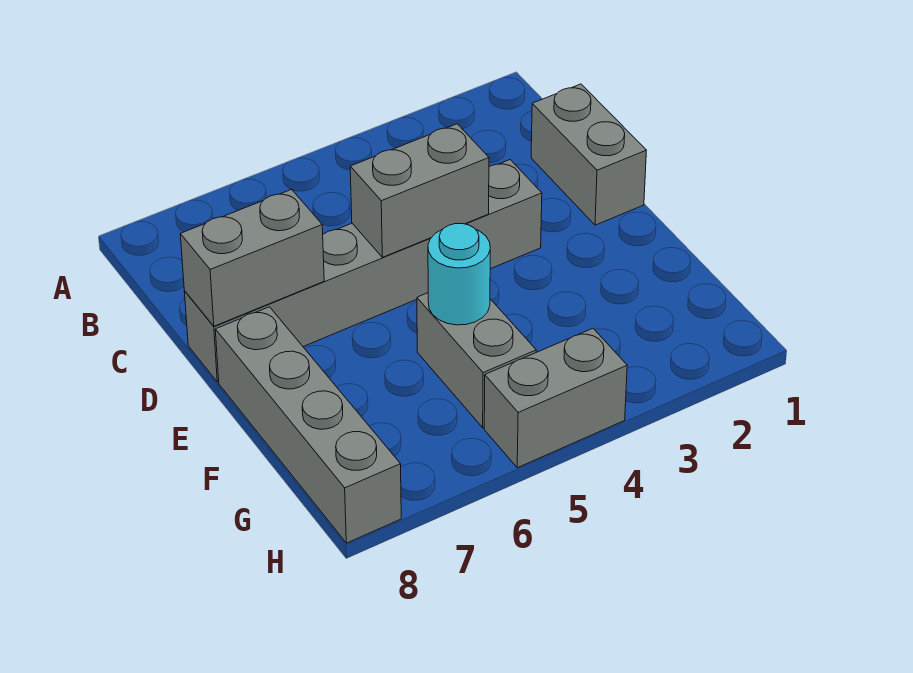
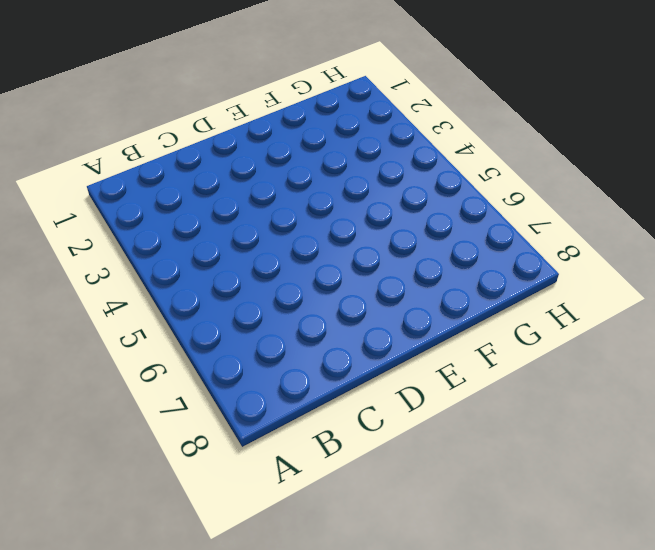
none -> grey brick C1:D1 level 1
none -> grey brick D3:D8 level 1

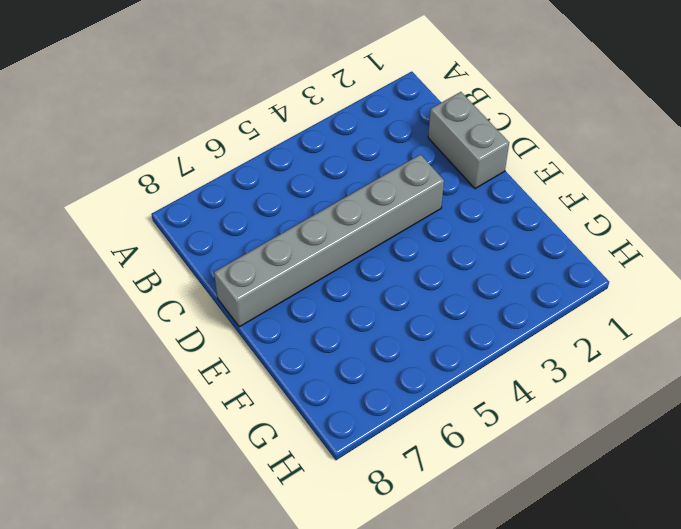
none -> grey brick E8:H8 level 1
none -> grey brick F5:G5 level 1

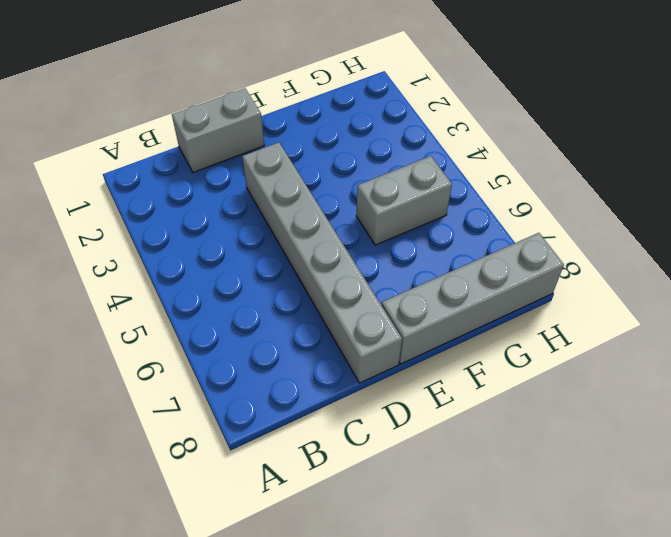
none -> grey brick H4:H5 level 1
none -> grey brick D4:D5 level 2

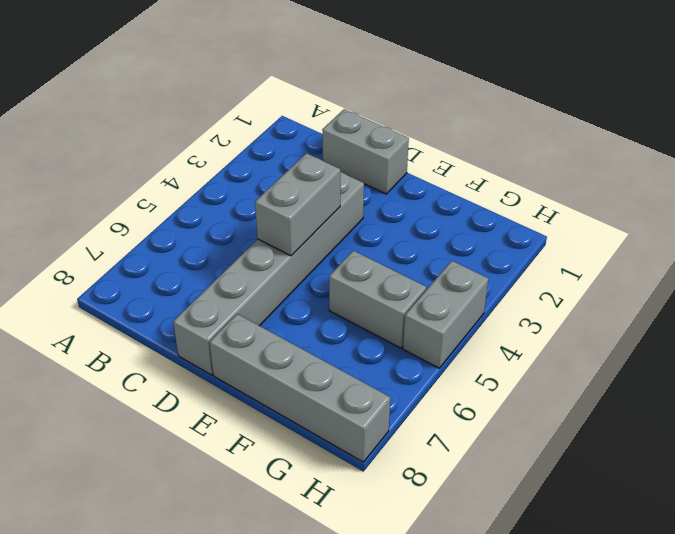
none -> grey brick D7:D8 level 2
none -> cyan round brick F5 level 2

